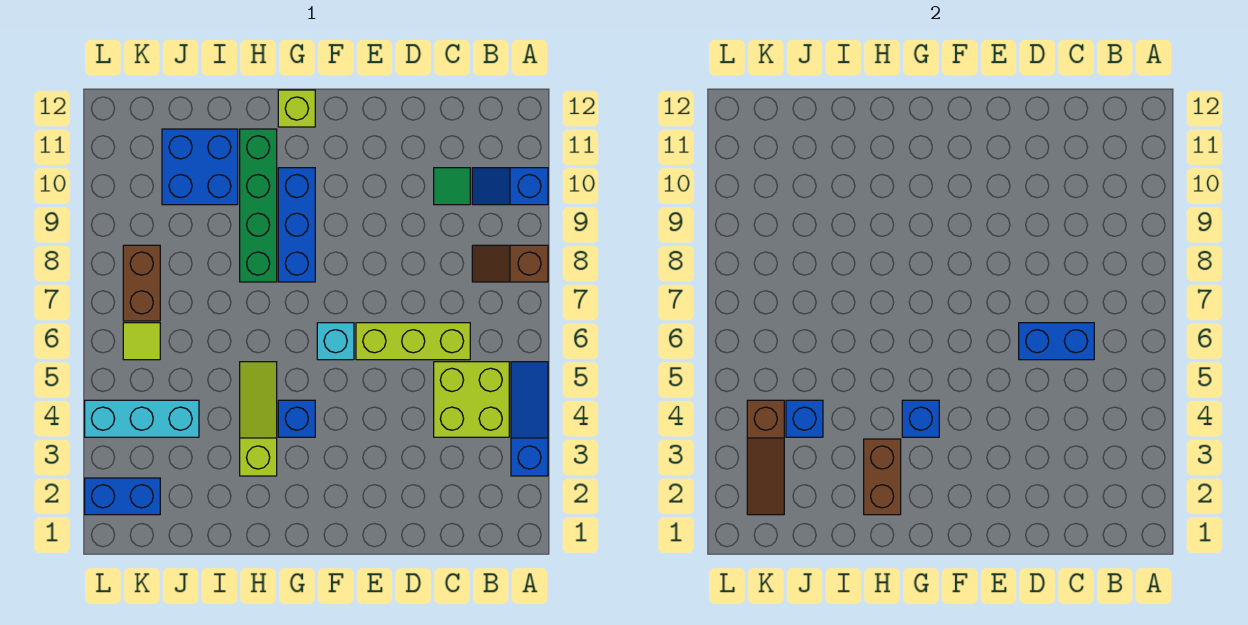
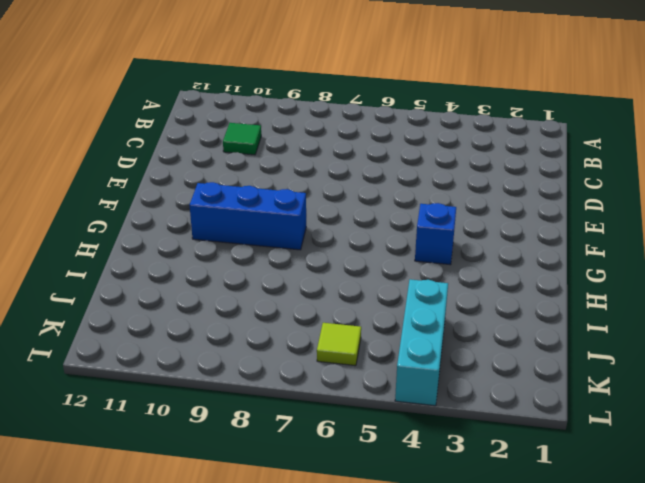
none -> blue slope A3:A5 level 1 top 3
none -> brown slope A8:B8 level 1 top A
none -> blue slope A10:B10 level 1 top A

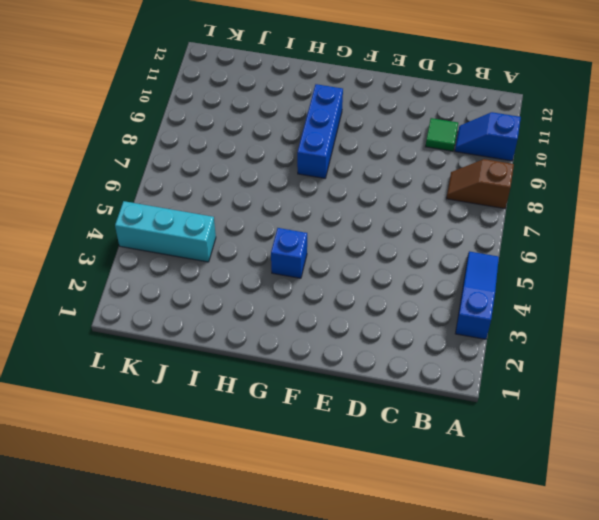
none -> lime brick B4:C5 level 1
none -> lime brick C6:E6 level 1
none -> cyan brick F6 level 1

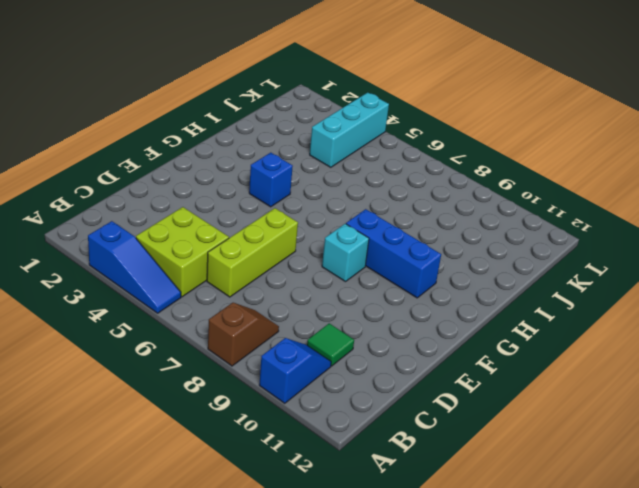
cyan brick F8 level 1 -> cyan brick F6 level 1
none -> lime brick G12 level 1
none -> lime slope H3:H5 level 1 top 3
none -> green brick H8:H11 level 1

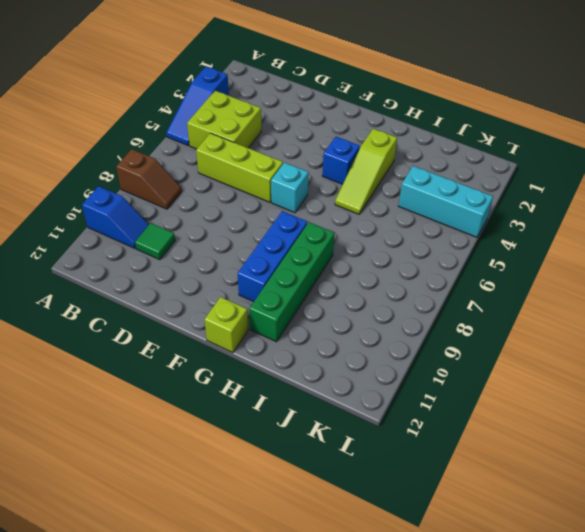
none -> blue brick I10:J11 level 1
none -> blue brick K2:L2 level 1
none -> lime tile K6 level 1

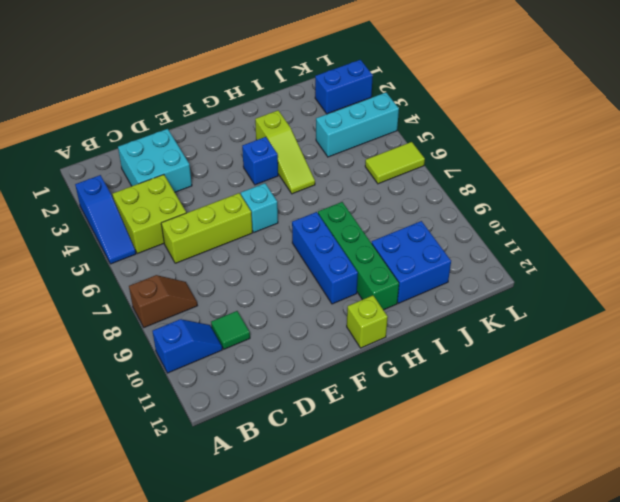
cyan brick C2:D3 level 1 -> none
lime tile K6:L6 level 1 -> lime tile K6 level 1
none -> brown brick K7:K8 level 1
none -> blue brick C6:D6 level 2
none -> blue brick G4 level 2

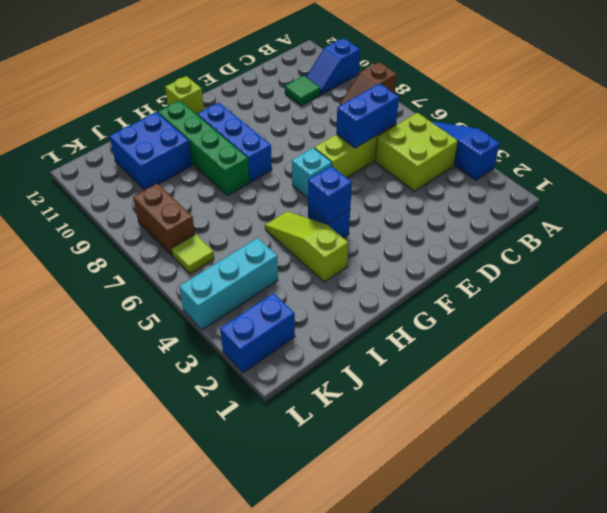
none -> brown brick H2:H3 level 2
none -> blue brick J4 level 2
none -> brown slope K2:K4 level 2 top 4

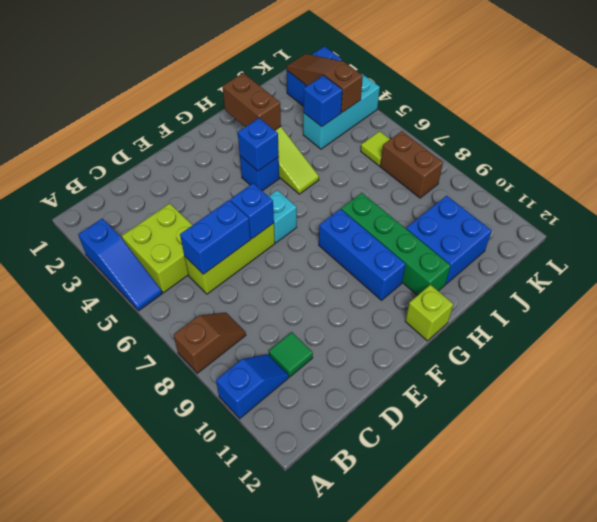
blue brick E6 level 2 -> none

